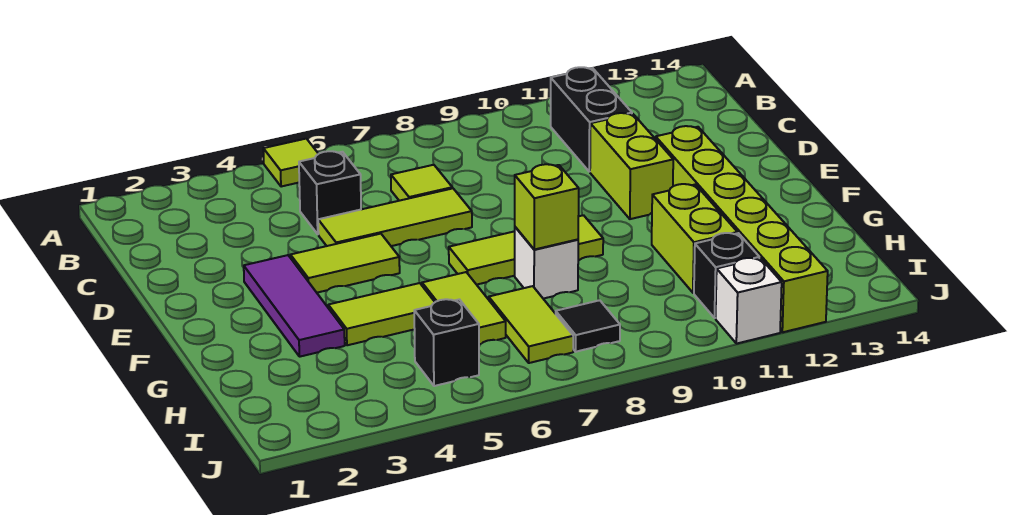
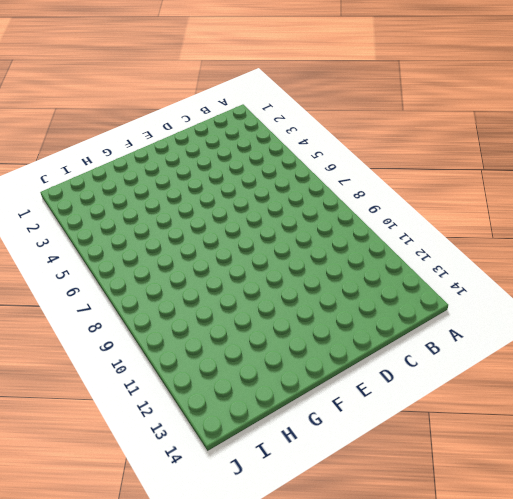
none -> lime tile A5 level 1
none -> black brick B11:C11 level 1
none -> black brick C5 level 1

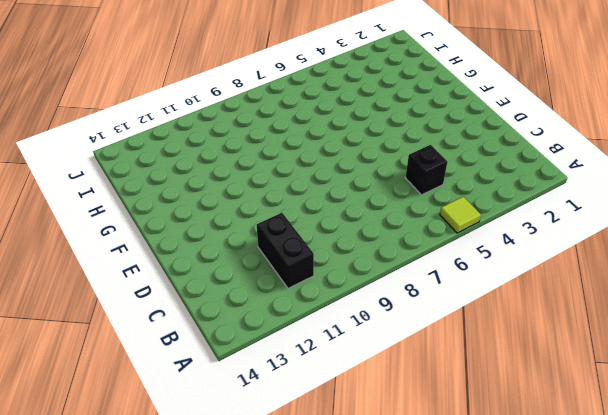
none -> lime tile C7 level 1
none -> lime tile D5:D7 level 1
none -> lime brick D11:E11 level 1

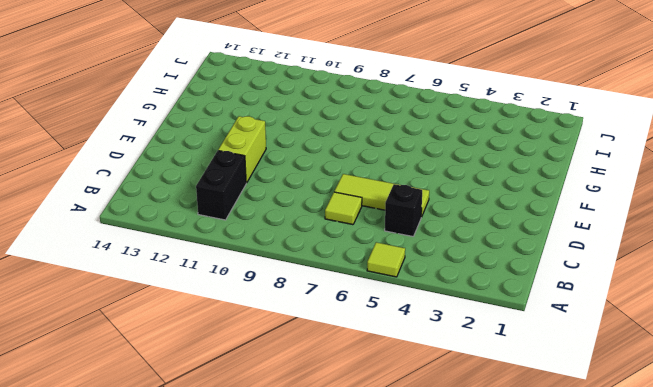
none -> purple tile E3:G3 level 1
none -> lime tile E4:E5 level 1
none -> lime brick E12:J12 level 1

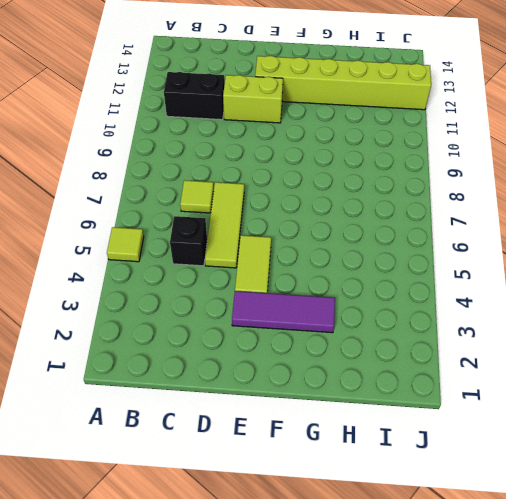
none -> lime tile F7:F9 level 1
none -> lime tile G4:G5 level 1
none -> lime tile G6:H6 level 1

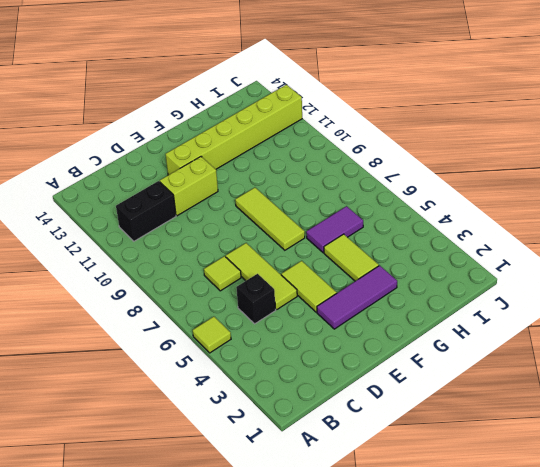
purple tile G6:H6 level 1 -> lime tile G6:H6 level 1
none -> white brick G8 level 1
none -> lime brick G11:H11 level 1
none -> lime tile H7:I7 level 1

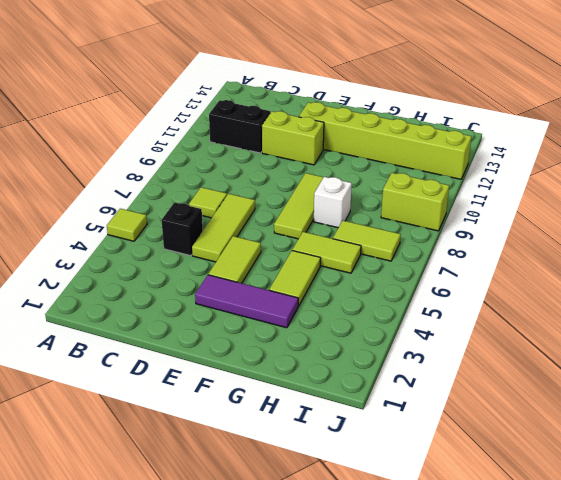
lime brick I9:J9 level 1 -> lime brick G11:H11 level 1
none -> black brick I5 level 1
none -> black tile I8 level 1
none -> black brick I11 level 1

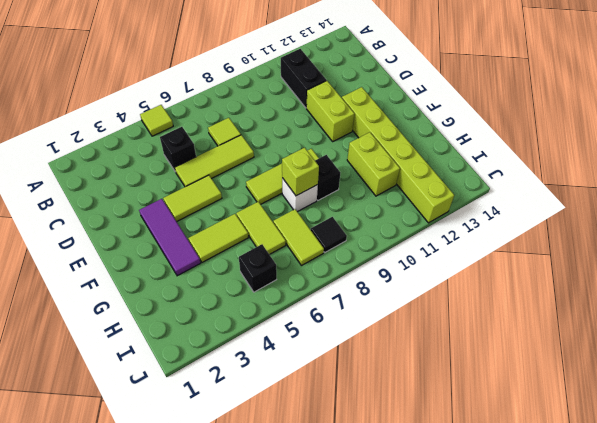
black brick G9 level 1 -> black brick I11 level 1
none -> white brick J11 level 1

